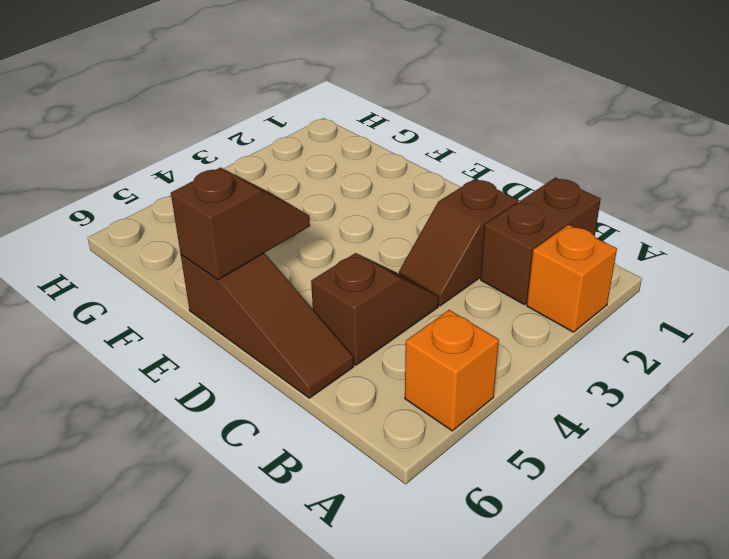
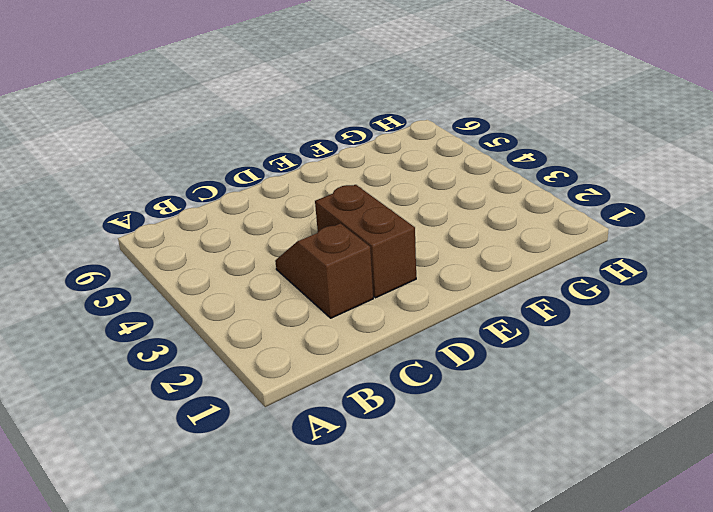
brown brick D2:D3 level 1 -> brown brick B1:B2 level 1
none -> orange brick A2 level 1
none -> orange brick A5 level 1

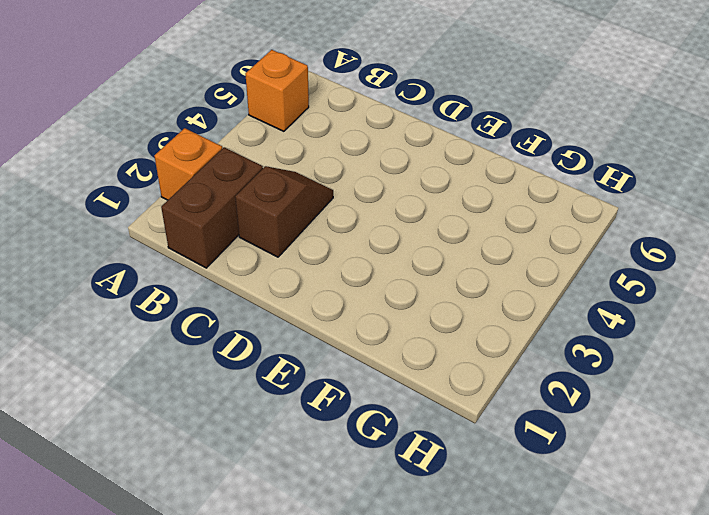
none -> brown slope C4:C5 level 1 top 5
none -> brown slope C6:E6 level 1 top E

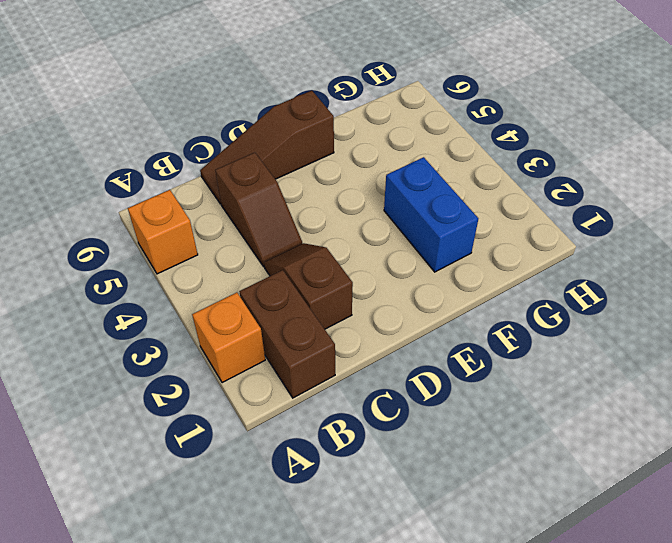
blue brick F2:F3 level 1 -> none
none -> brown slope E5:E6 level 2 top 6

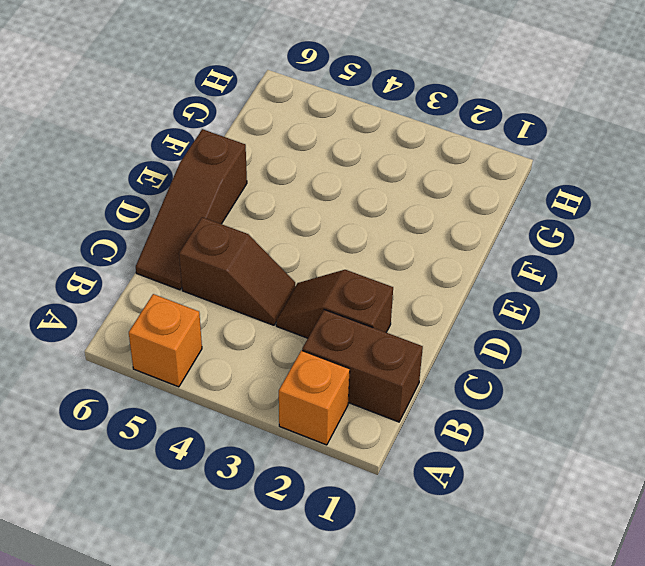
none -> brown slope E5:E6 level 2 top 6

